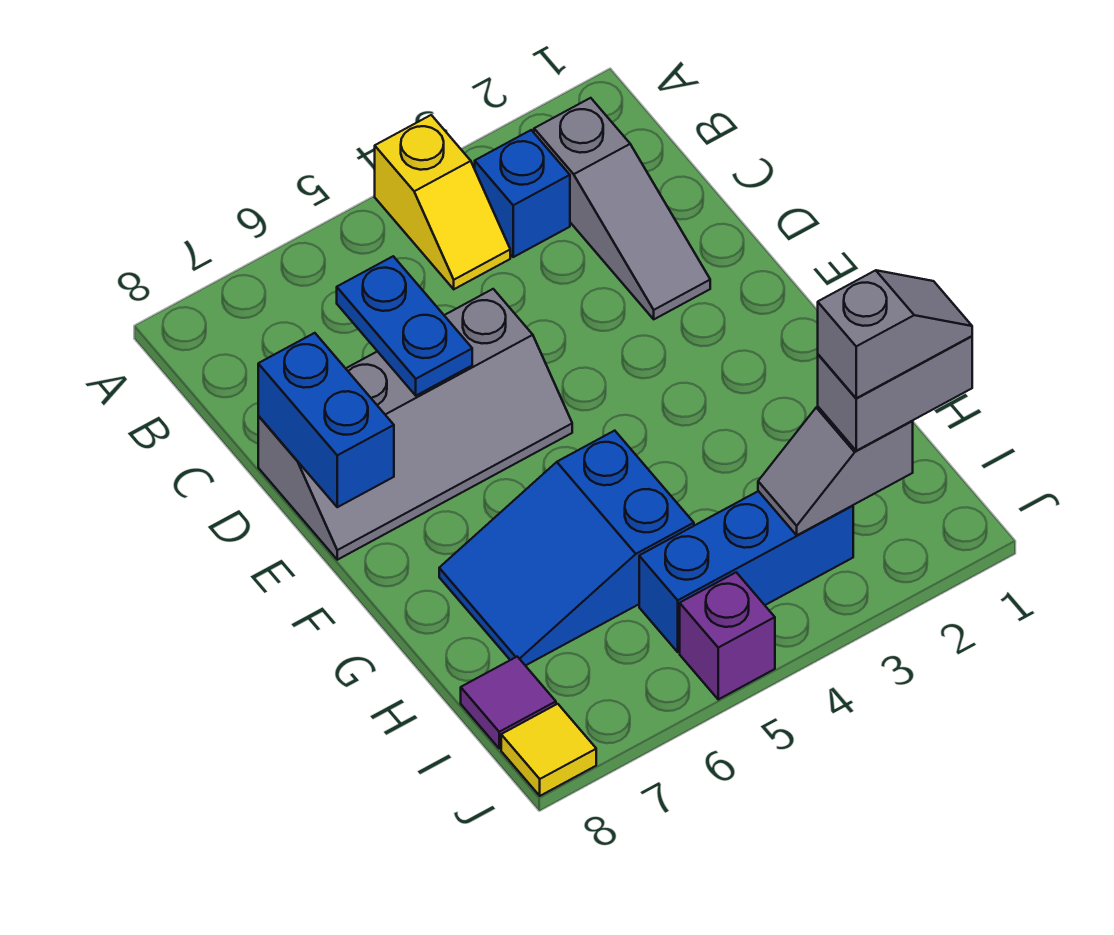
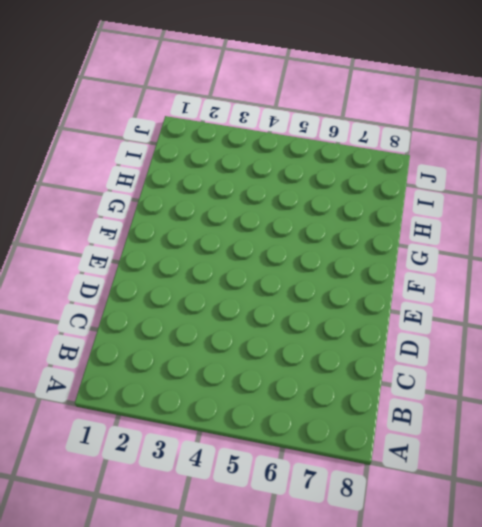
none -> yellow slope A4:B4 level 1 top A
none -> grey slope B2:D2 level 1 top B
none -> blue brick B3 level 1

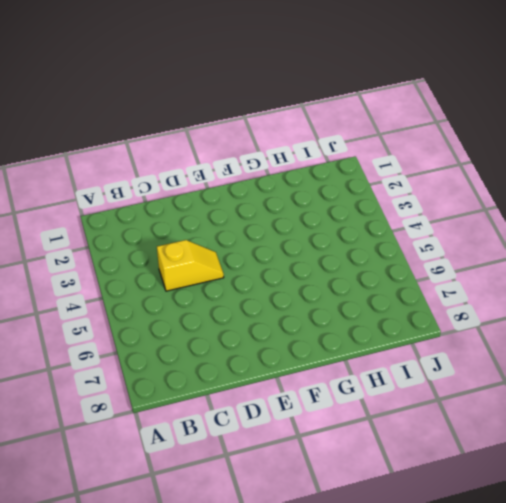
yellow slope C4:D4 level 1 top C -> yellow slope A4:B4 level 1 top A
none -> grey slope B2:D2 level 1 top B
none -> blue brick B3 level 1
none -> grey slope D5:E8 level 1 top D

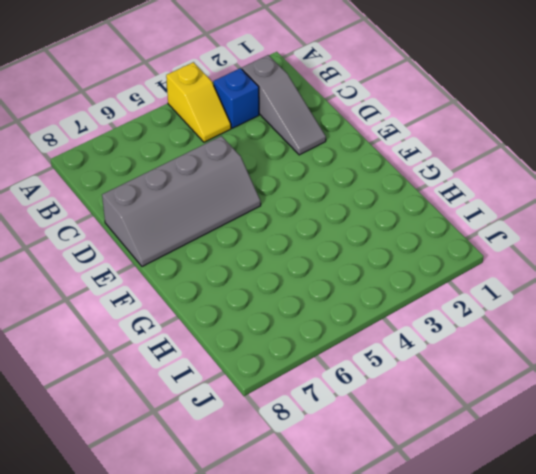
none -> blue slope G5:H7 level 1 top 5
none -> blue brick I3:I5 level 1
none -> purple tile I8 level 1

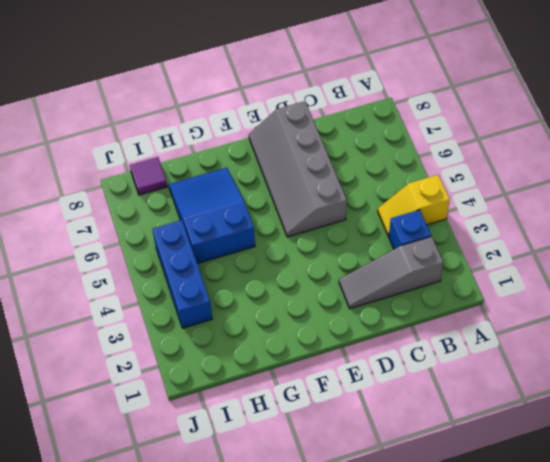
none -> purple brick J5 level 1
none -> yellow tile J8 level 1
none -> blue plate C6:D6 level 2

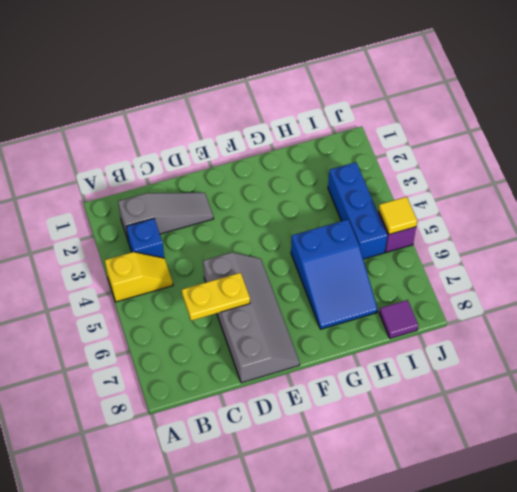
yellow plate C6:D6 level 2 -> blue plate C6:D6 level 2
yellow tile J5 level 2 -> yellow tile J8 level 1
none -> blue brick D8:E8 level 2
none -> grey slope I2:I3 level 2 top 2
none -> grey brick I1:I2 level 3

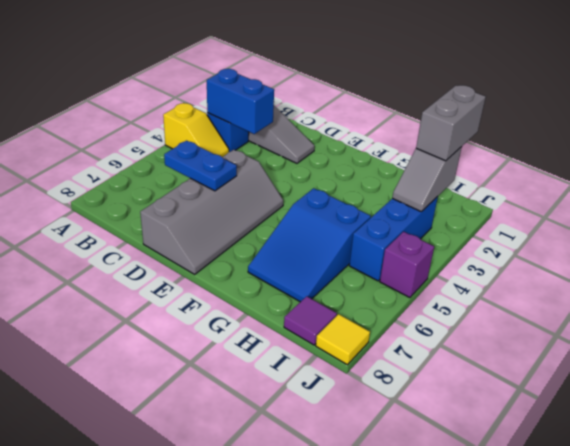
blue brick B3:C3 level 2 -> blue brick D8:E8 level 2
none -> grey slope I1:I2 level 4 top 2

